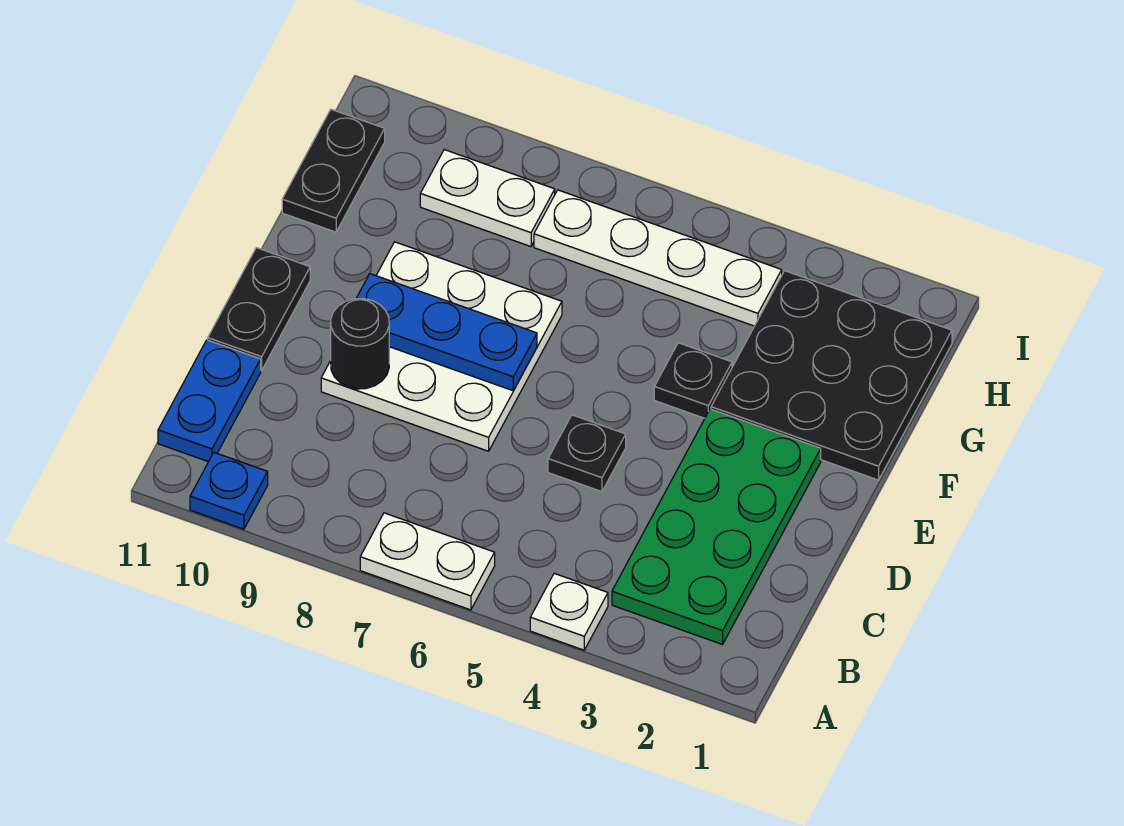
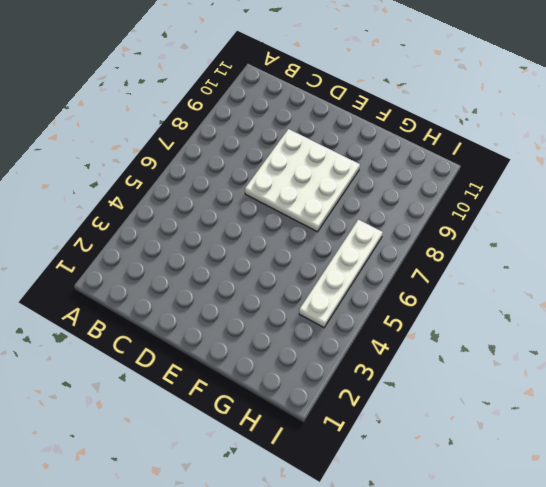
none -> white plate A4 level 1
none -> white plate A6:A7 level 1
none -> blue plate A10 level 1

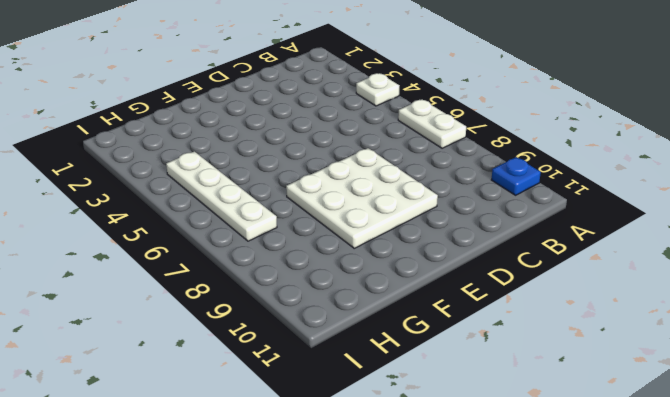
none -> green plate B2:E3 level 1
none -> blue plate B11:C11 level 1
none -> black plate D5 level 1

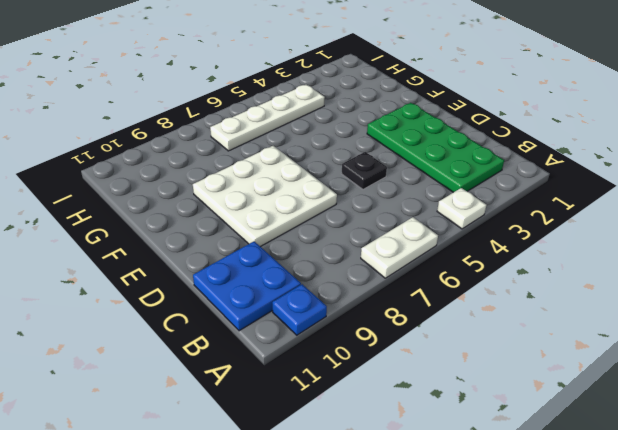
blue plate B10:C11 level 1 -> blue plate B11:C11 level 1
none -> black plate D11:E11 level 1
none -> black plate F1:H3 level 1
none -> black plate F4 level 1

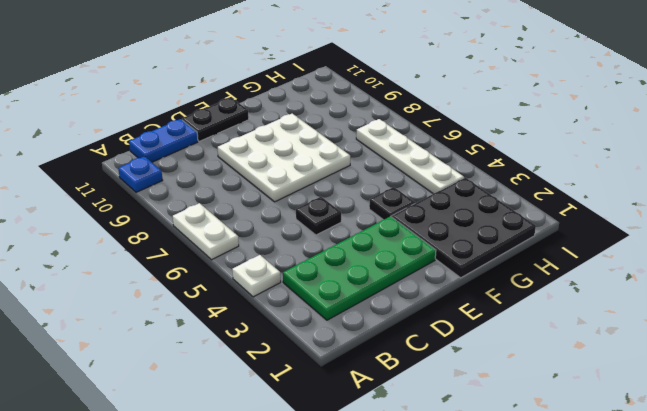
none -> black plate G11:H11 level 1
none -> white plate H8:H9 level 1
none -> black round brick D9 level 2

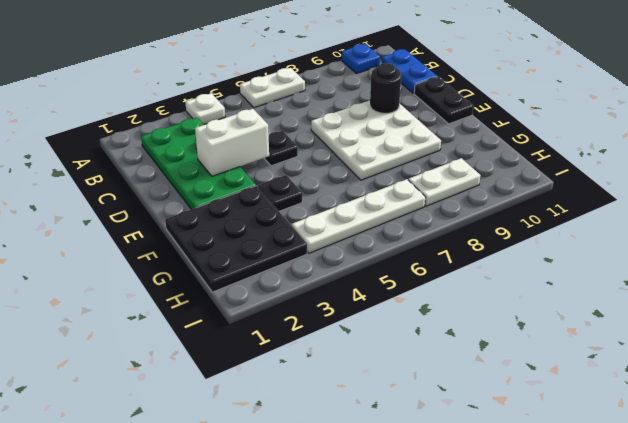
white brick D3:D4 level 2 -> none
none -> black plate G11:H11 level 1
none -> blue plate E7:E9 level 2

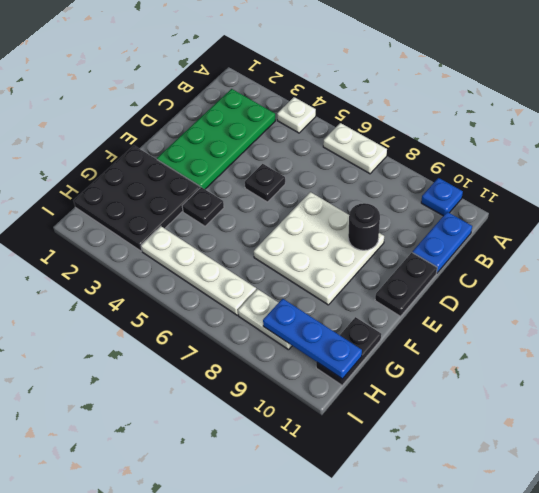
blue plate H9:H11 level 2 -> blue plate E7:E9 level 2

